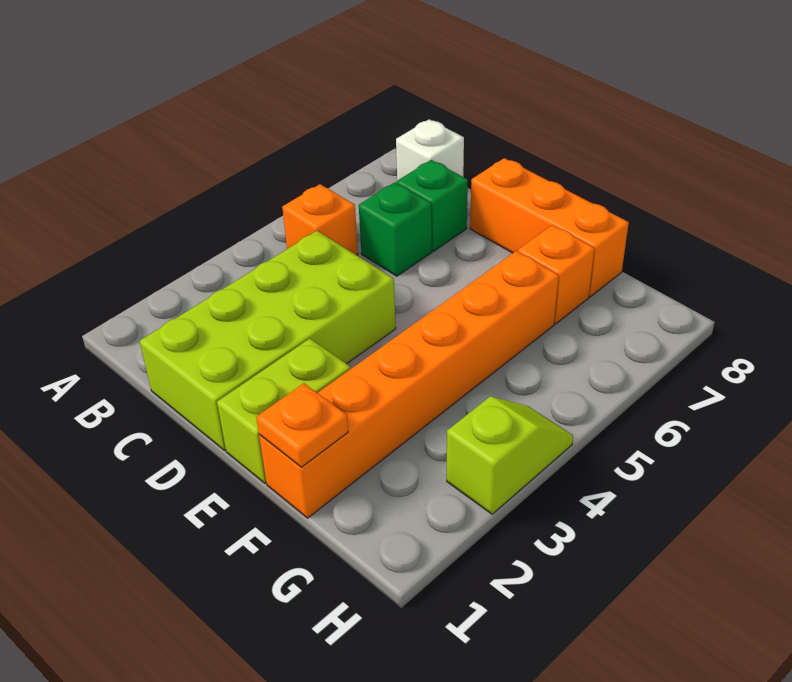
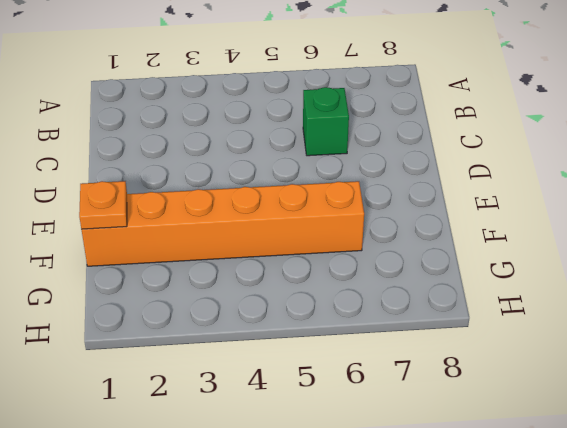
none -> orange brick B5 level 1
none -> white brick B8 level 1

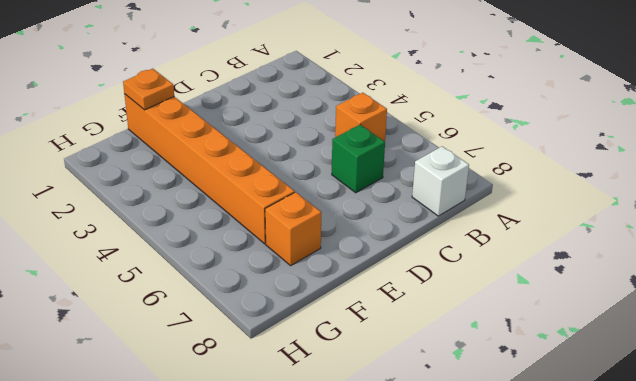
none -> lime brick C1:D4 level 1
none -> green brick C7 level 1

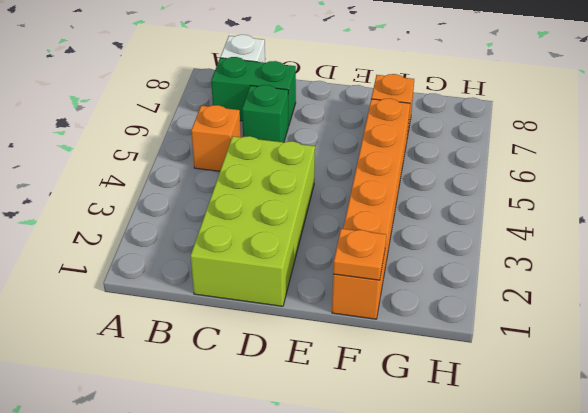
green brick B7:C7 level 1 -> green brick C7 level 1
none -> orange brick D8:F8 level 1
none -> lime brick E1:E2 level 1

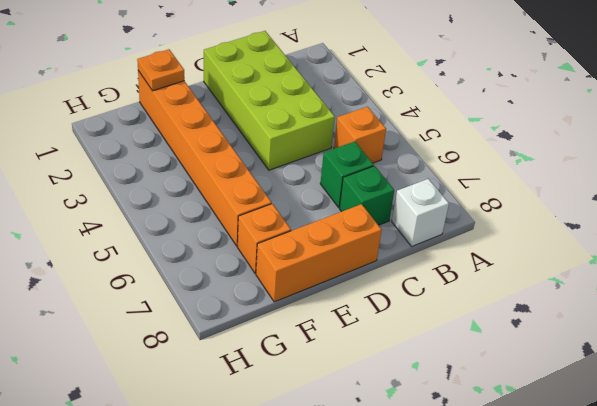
none -> lime brick E1:E2 level 1
none -> lime slope H3:H4 level 1 top 3

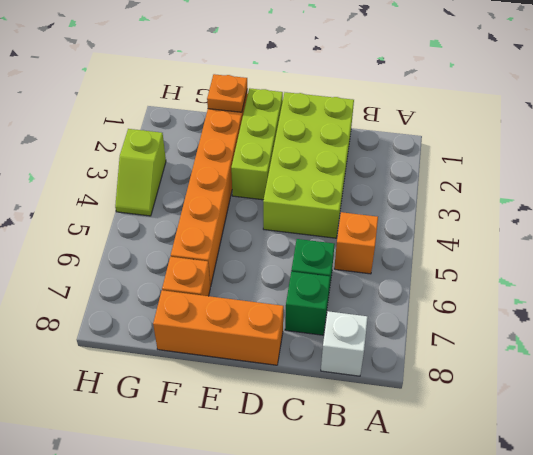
lime brick E1:E3 level 1 -> lime brick E1:E2 level 1

